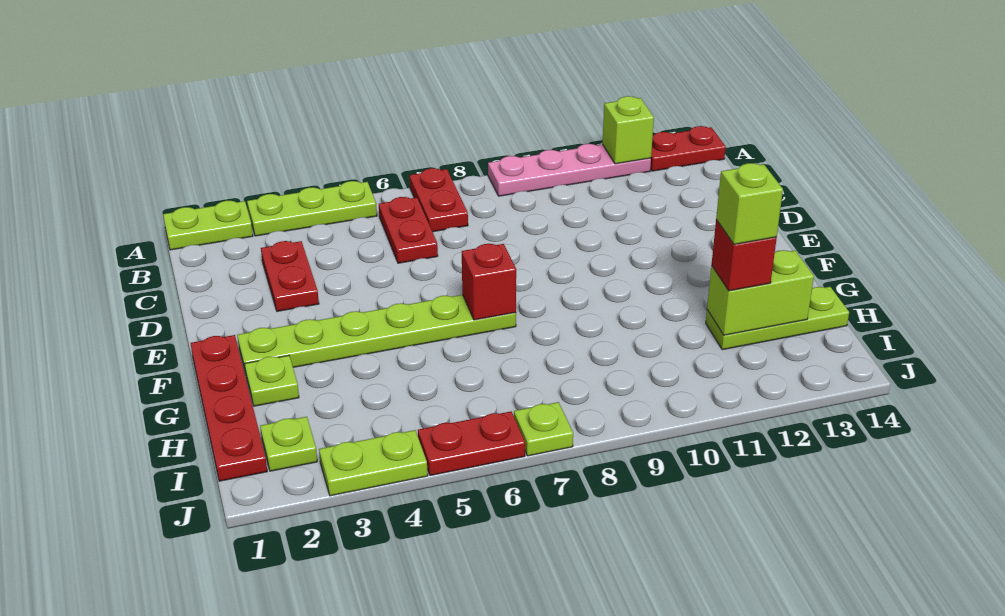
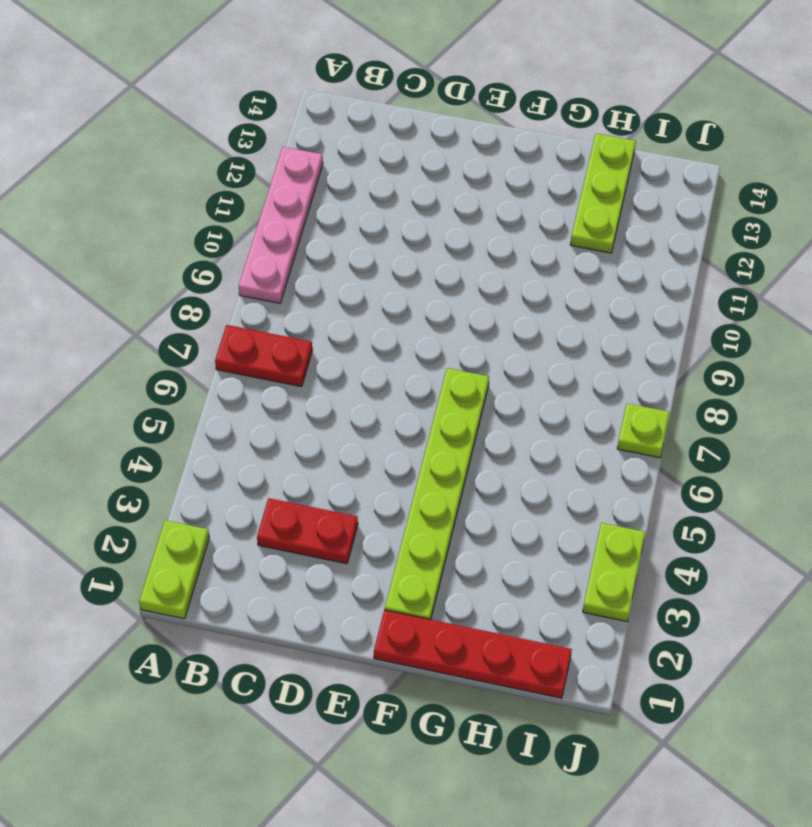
none -> lime plate A3:A5 level 1
none -> red plate A13:A14 level 1
none -> red plate B6:C6 level 1

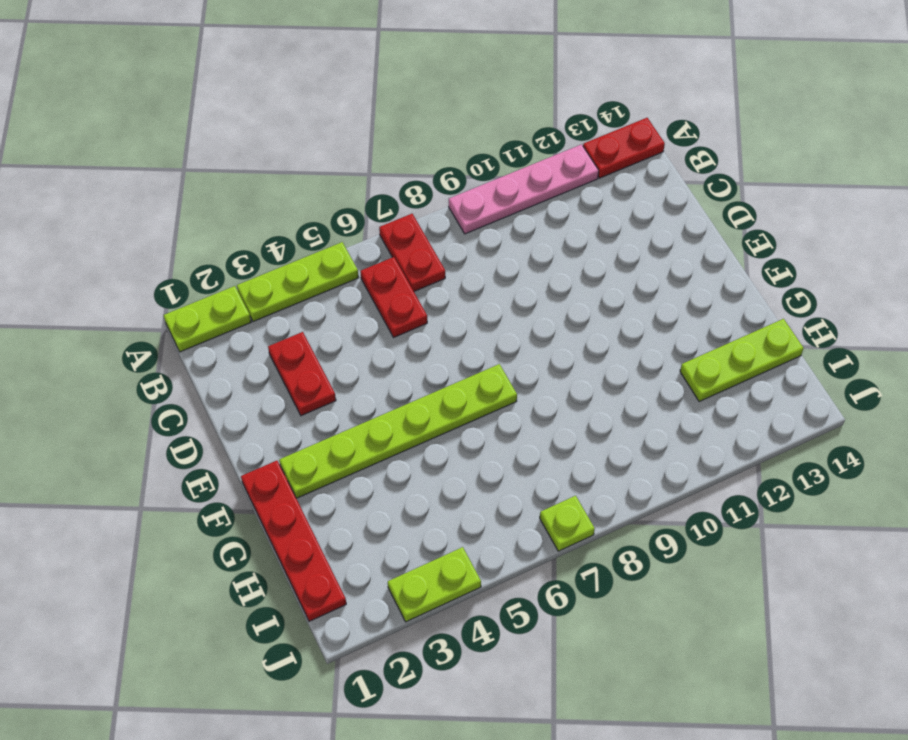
none -> lime plate G2 level 1
none -> lime plate I2 level 1
none -> red plate J5:J6 level 1

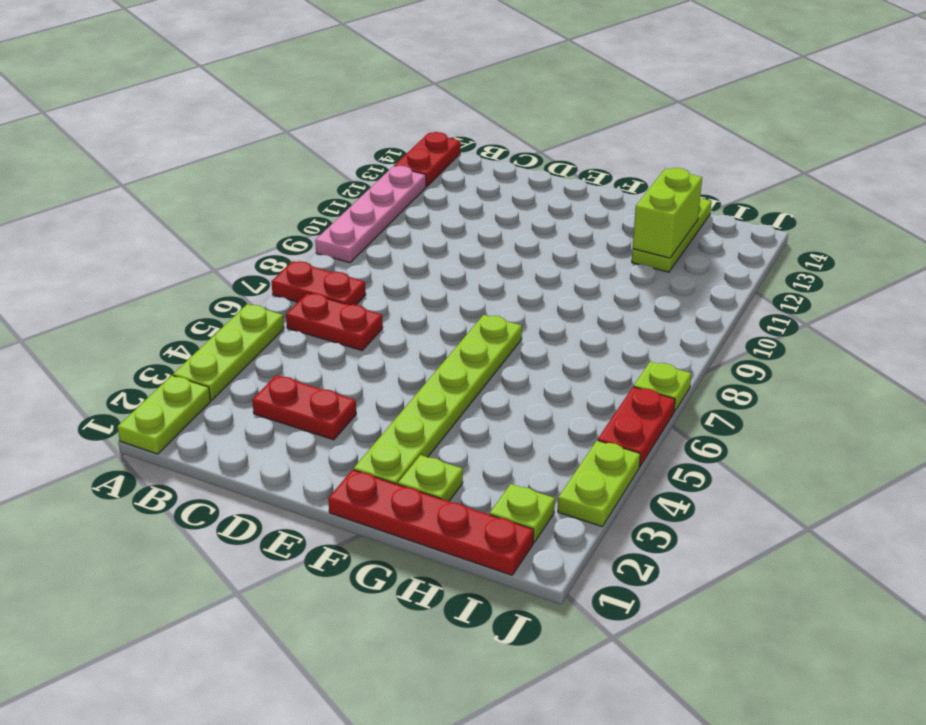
none -> lime brick A12 level 2
none -> red brick F7 level 2
none -> red brick H12 level 3

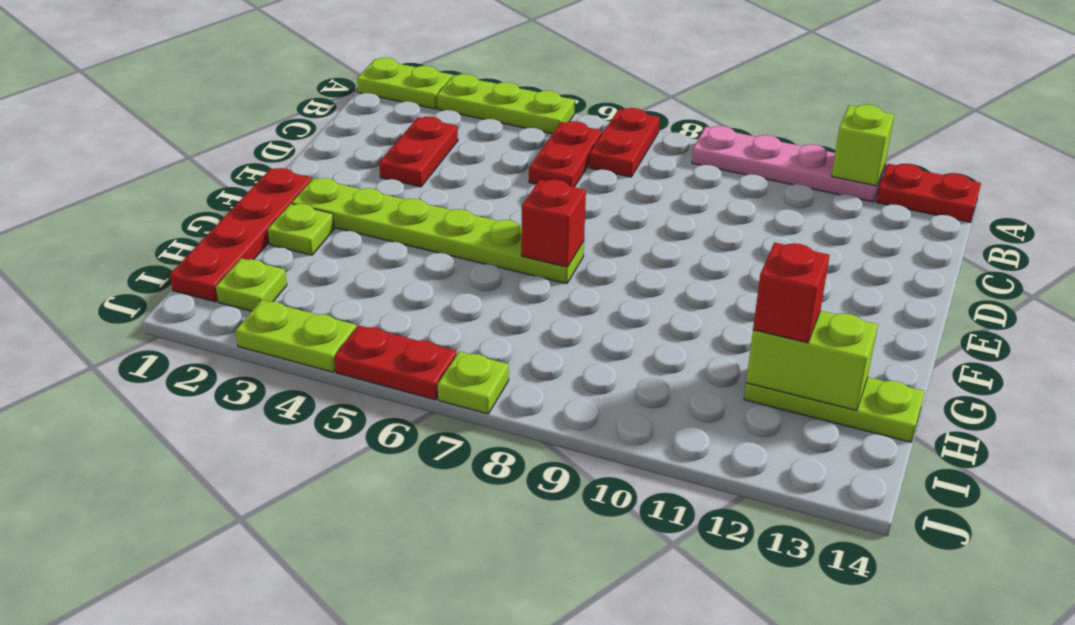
none -> lime brick H12 level 4

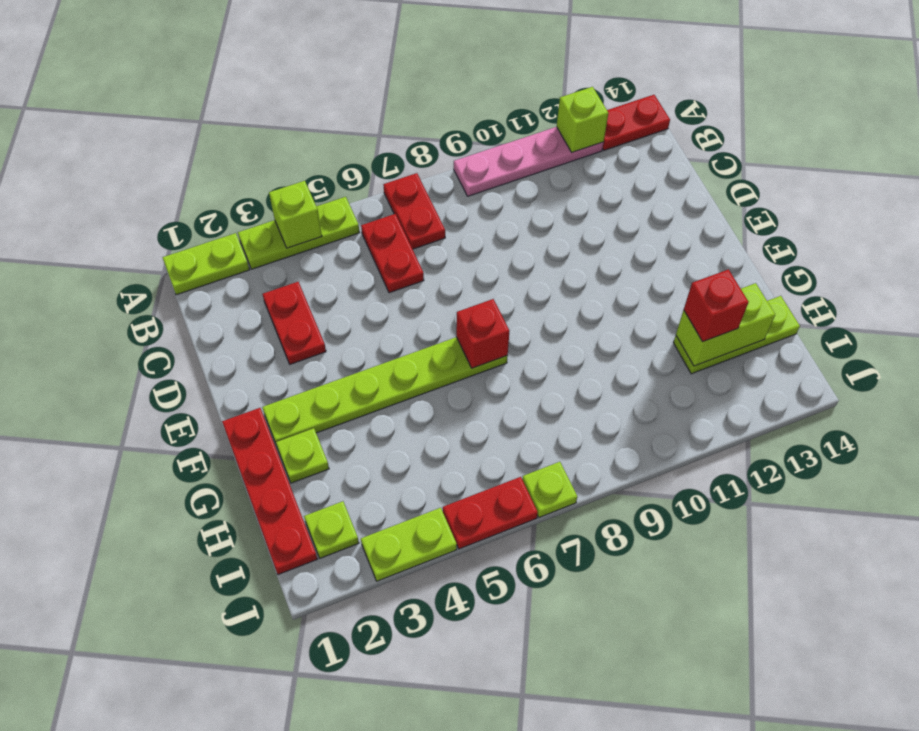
lime brick A4 level 2 -> lime brick H12 level 4

